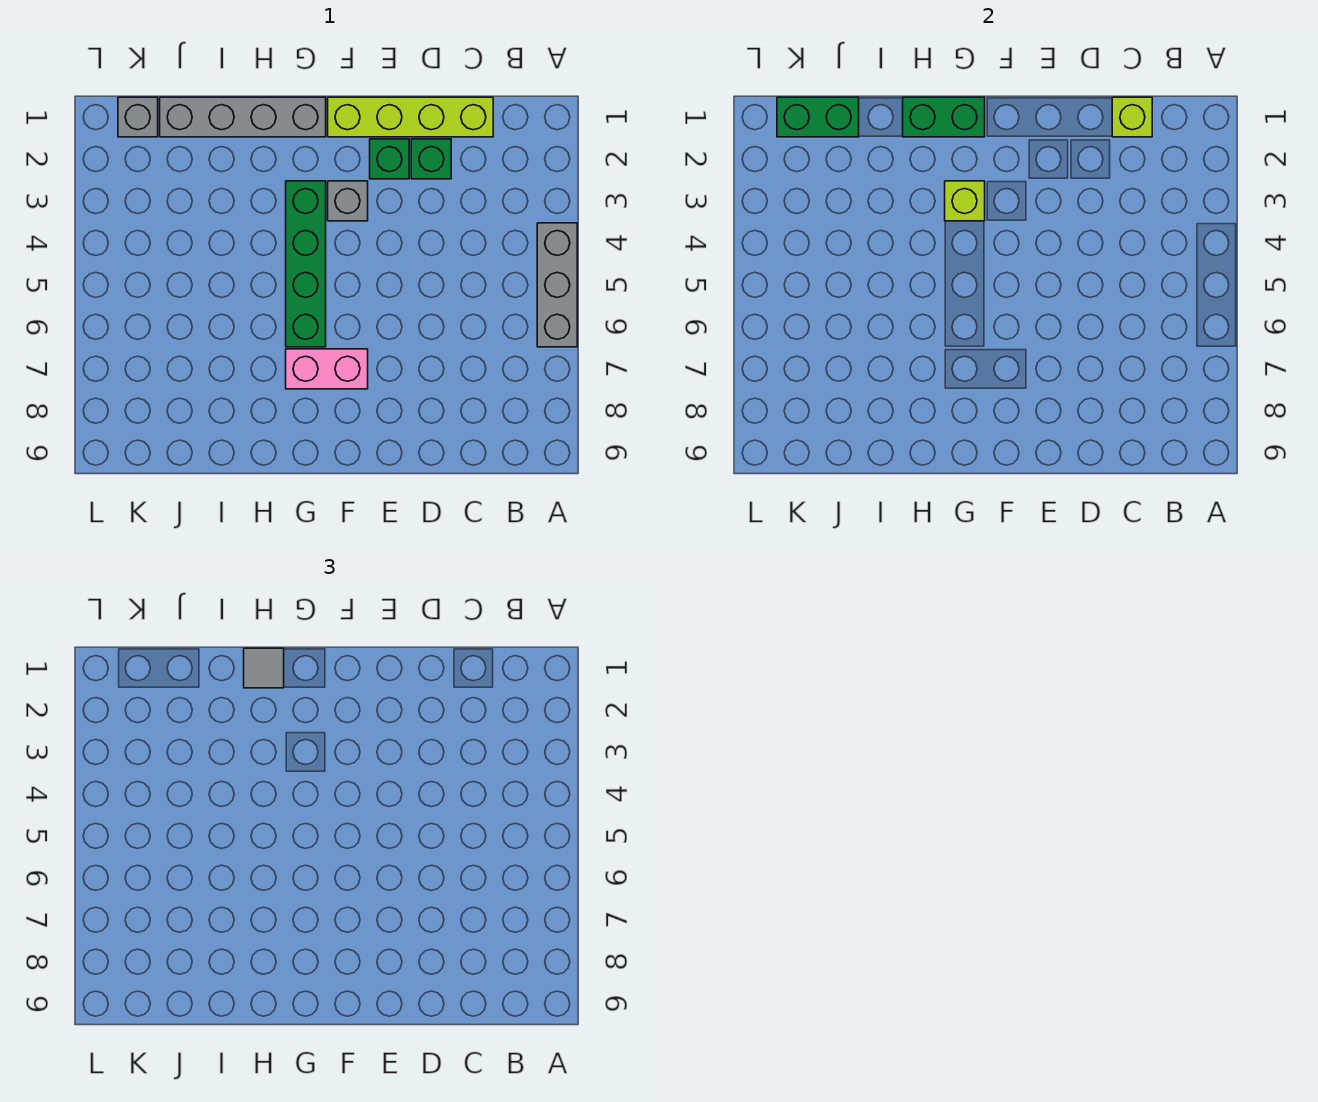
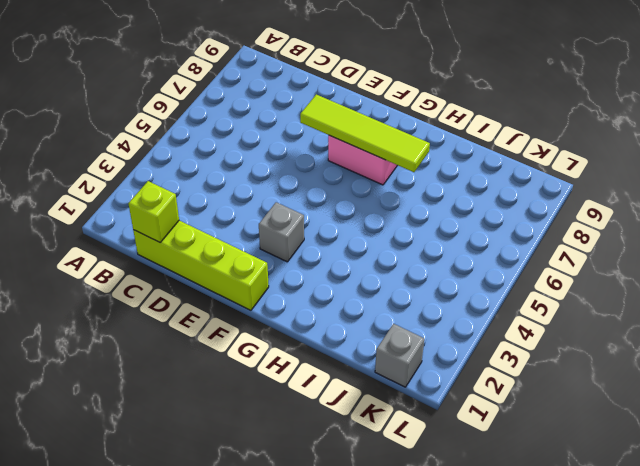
lime tile E7:H7 level 2 -> none
none -> grey brick A4:A6 level 1
none -> green brick D2 level 1
none -> green brick E2 level 1

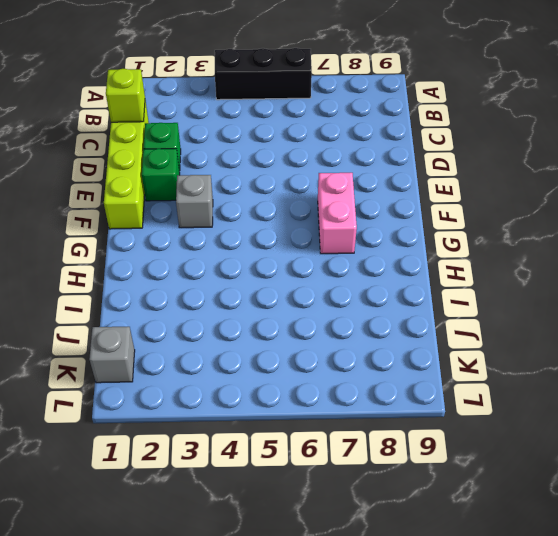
black brick A4:A6 level 1 -> grey brick A4:A6 level 1
none -> grey brick G1:J1 level 1
none -> green brick G3:G6 level 1
none -> green brick G1:H1 level 2

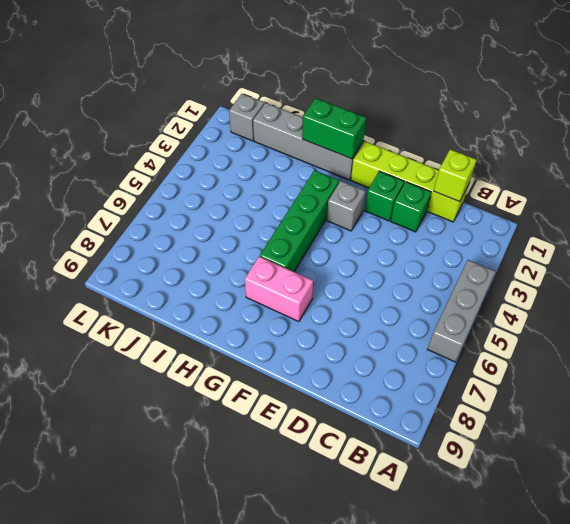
none -> lime brick G3 level 2
none -> green brick J1:K1 level 2
none -> grey tile H1 level 3

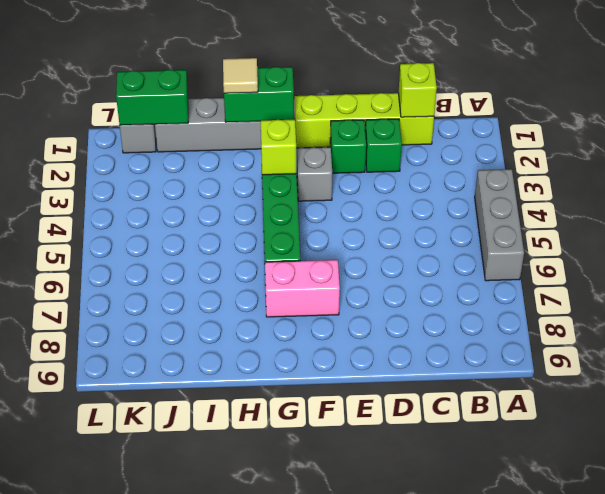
tan tile H1 level 3 -> grey tile H1 level 3

